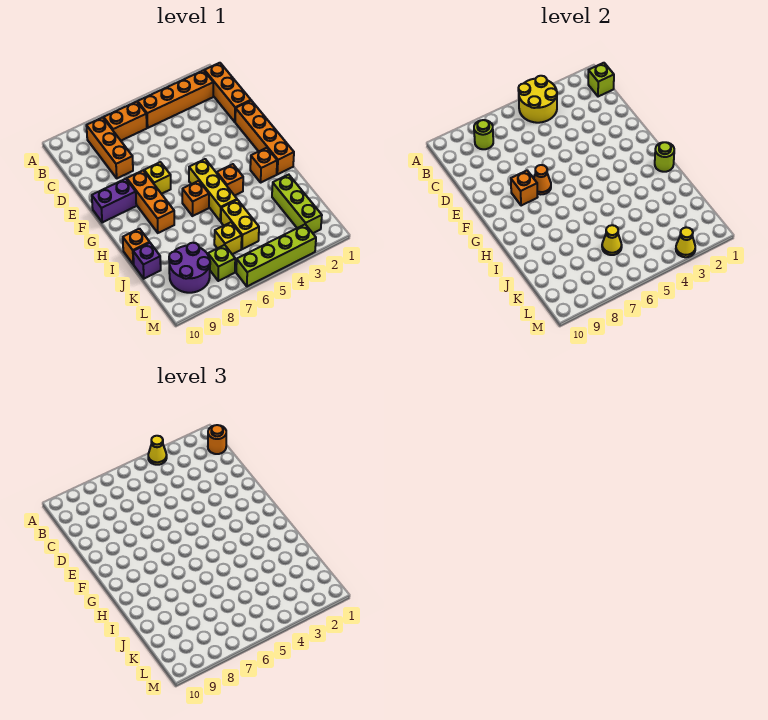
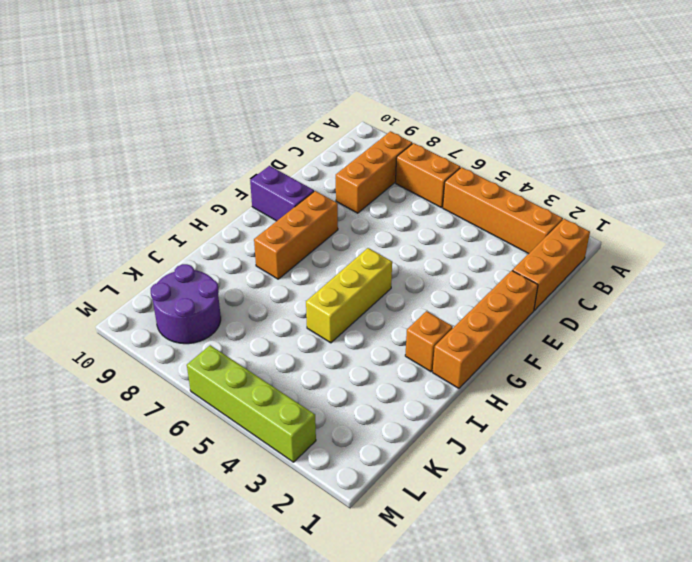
none -> yellow brick F7 level 1
none -> orange brick H4 level 1
none -> orange brick H6 level 1
none -> orange brick I10 level 1

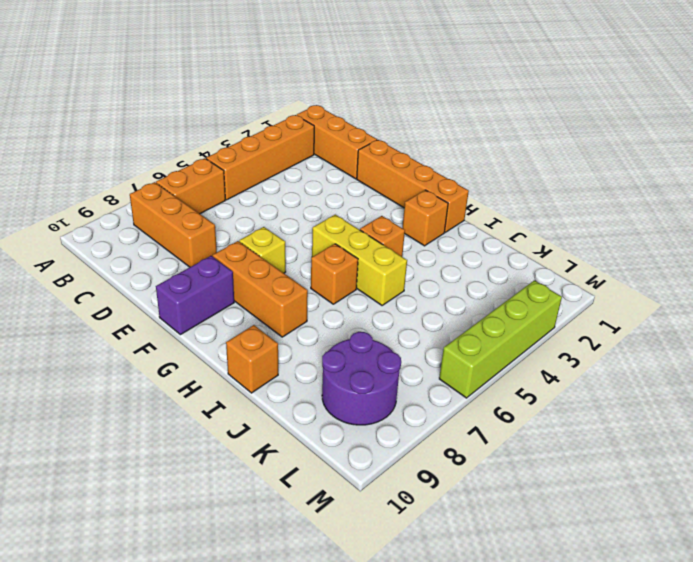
none -> lime brick J2:L2 level 1
none -> yellow brick J5:K5 level 1
none -> purple brick J10 level 1
none -> yellow brick K6 level 1

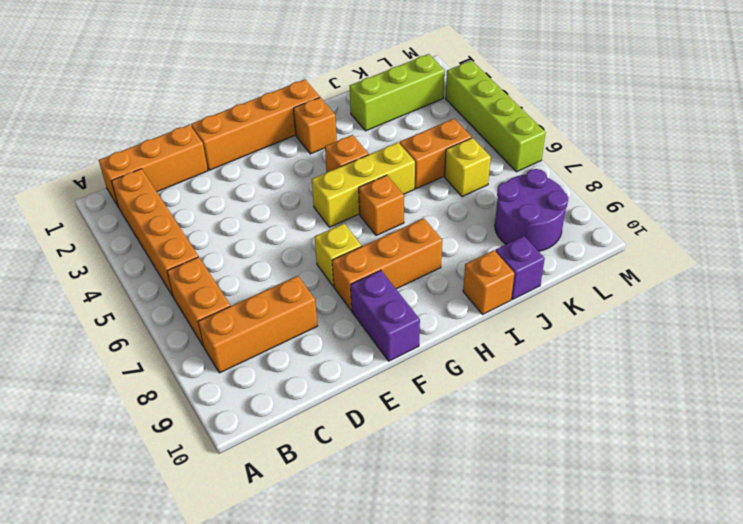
orange brick J5:K5 level 1 -> yellow brick J5:K5 level 1
none -> lime brick L7 level 1
none -> yellow round brick A4:B5 level 2
none -> lime brick B1 level 2
none -> lime round brick B8 level 2

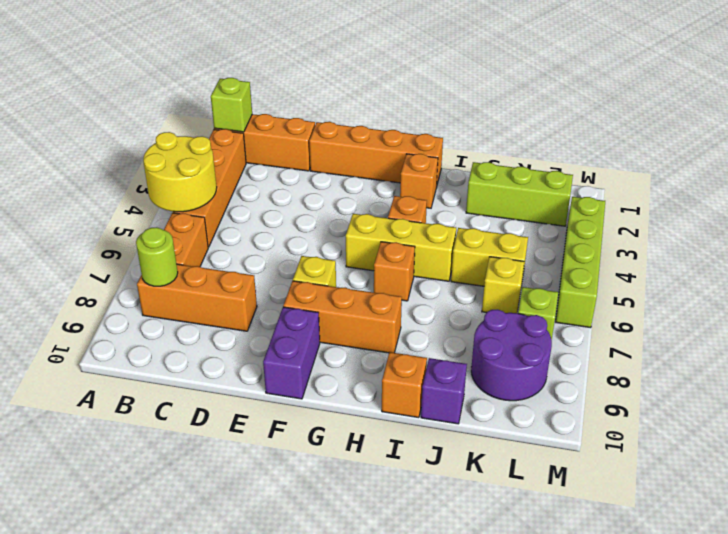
none -> orange cone F7 level 2
none -> orange brick F8 level 2
none -> lime round brick H1 level 2
none -> yellow cone K6 level 2

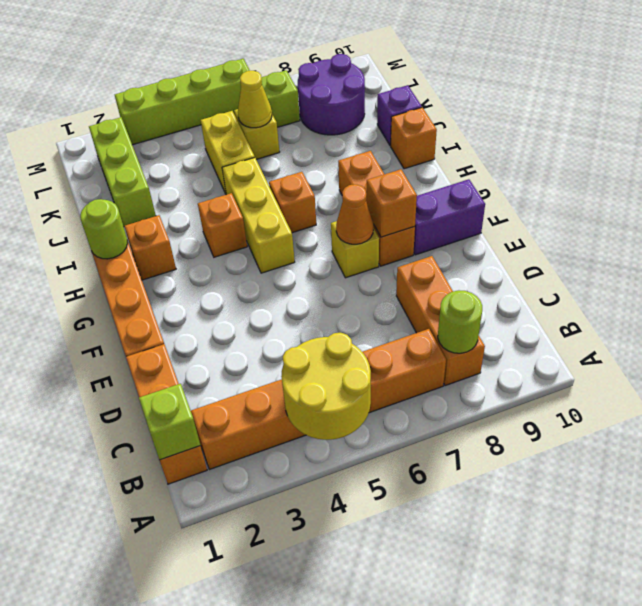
none -> yellow cone M3 level 2
none -> yellow cone A4 level 3
none -> orange round brick B1 level 3

